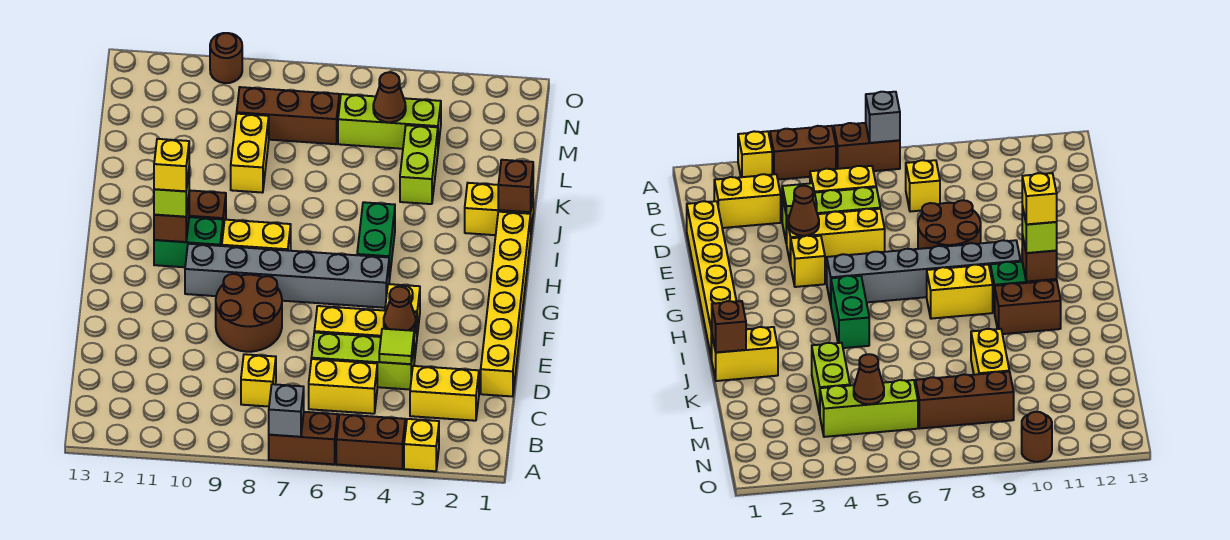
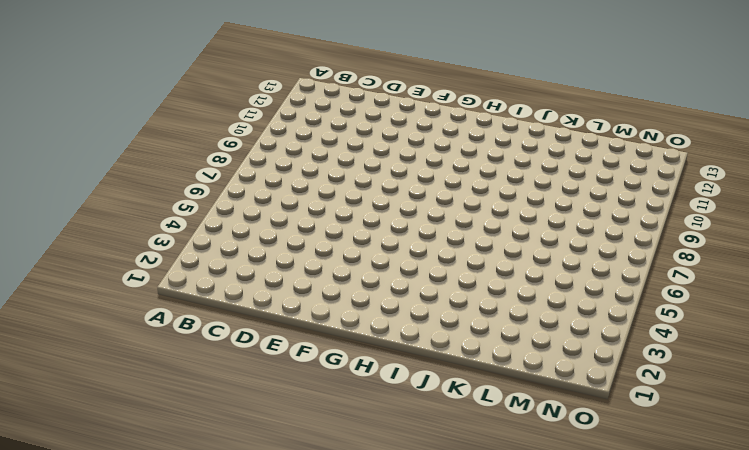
none -> yellow brick A3 level 1
none -> brown brick A4:A5 level 1
none -> brown brick A6:A7 level 1
none -> yellow brick C2:C3 level 1

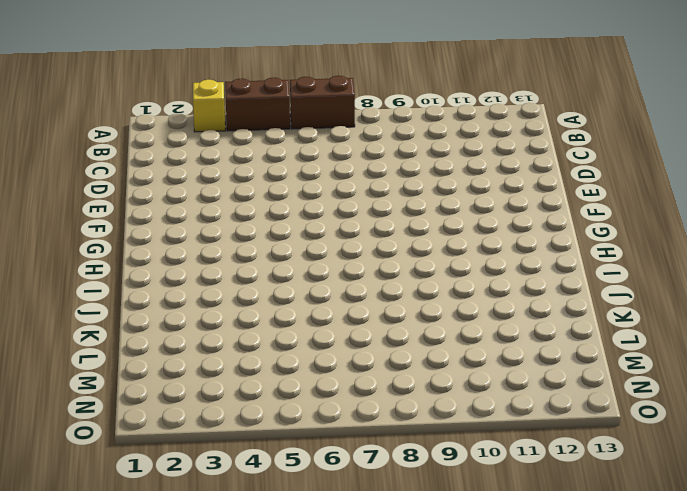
none -> yellow brick C2:C3 level 1
none -> yellow brick C5:C6 level 1
none -> yellow brick C8 level 1
none -> yellow brick D1:I1 level 1

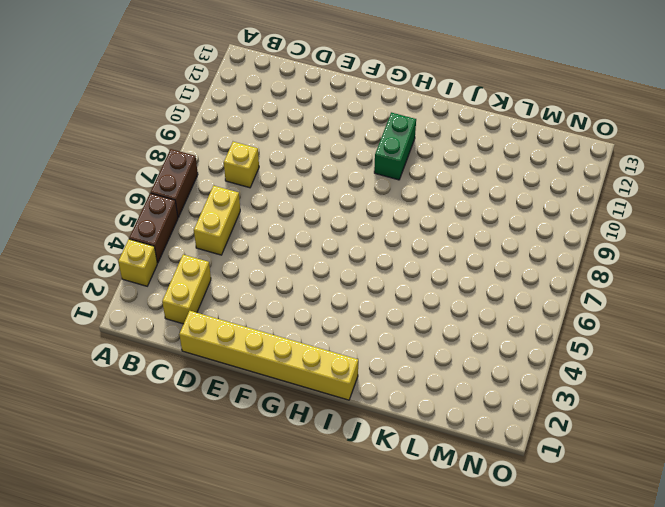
none -> lime brick D4:D6 level 1
none -> yellow brick E4:E6 level 1
none -> brown round brick E8:F9 level 1
none -> yellow brick F4 level 1

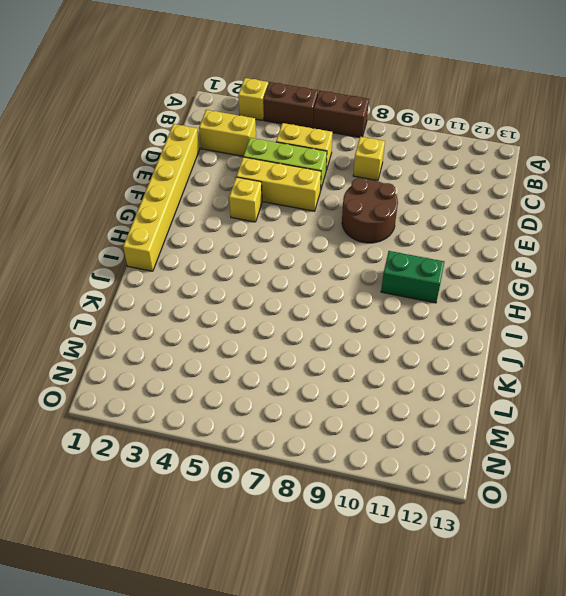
none -> grey brick G5:G10 level 1
none -> green brick H5:I5 level 1
none -> yellow brick H8:H9 level 1
none -> brown brick I10:I11 level 1

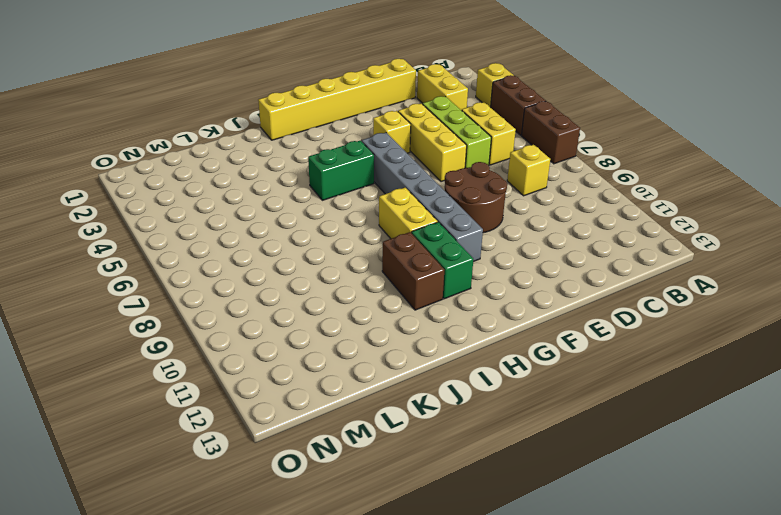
none -> yellow brick J1:J2 level 1
none -> lime brick K4:L4 level 1
none -> yellow brick K9:L9 level 1
none -> lime brick M4:M6 level 1

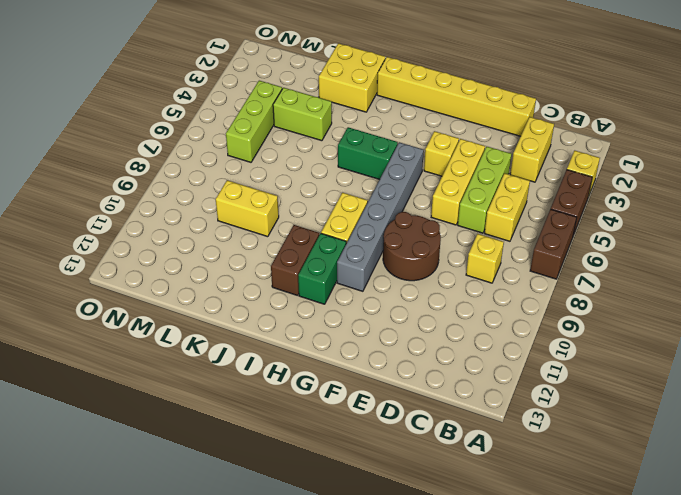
yellow brick J1:K2 level 1 -> yellow brick J1:J2 level 1
none -> brown brick M7:M9 level 1
none -> brown round brick O10 level 1
none -> grey brick A7 level 2
none -> lime tile D4 level 2

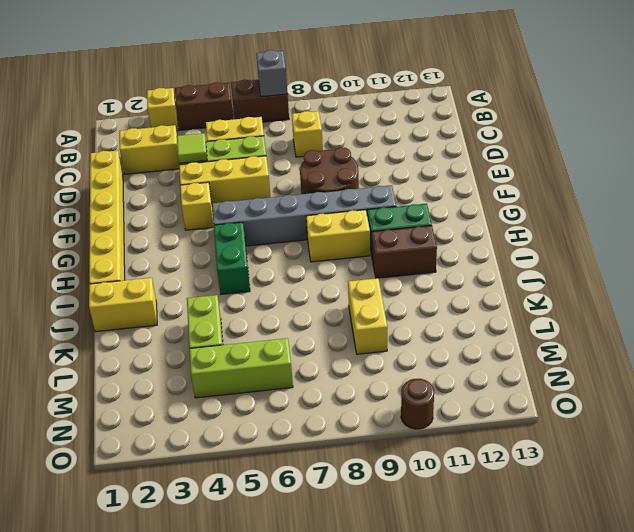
none -> brown brick M7:M9 level 1
none -> brown cone E4 level 2
none -> brown brick H11 level 2
none -> brown brick J1 level 2

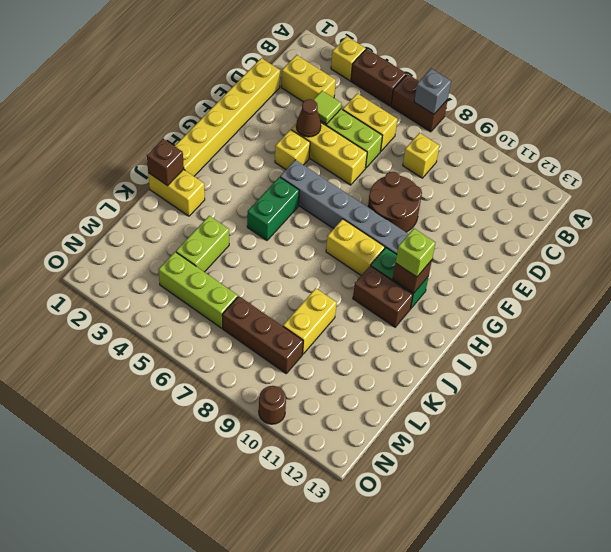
none -> brown cone M5 level 2
none -> yellow brick H11 level 4

